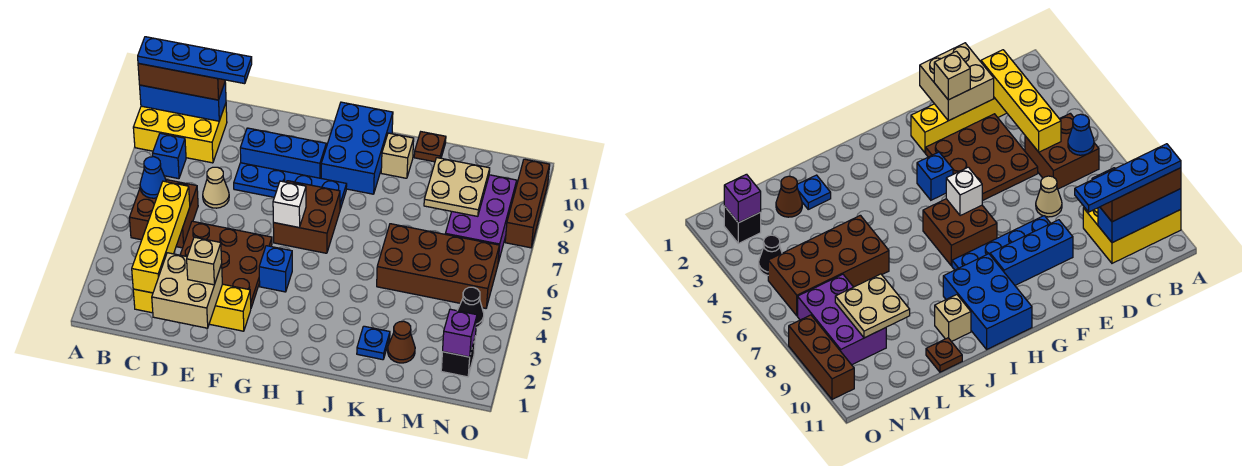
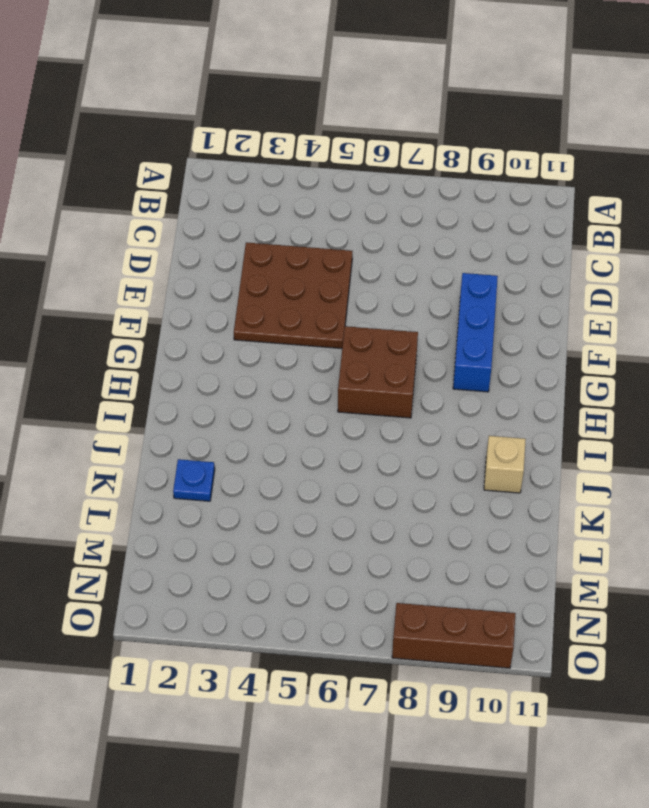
none -> yellow brick A9:C10 level 1
none -> brown brick B5:C6 level 1
none -> blue brick B8 level 1
none -> yellow brick C2:F2 level 1

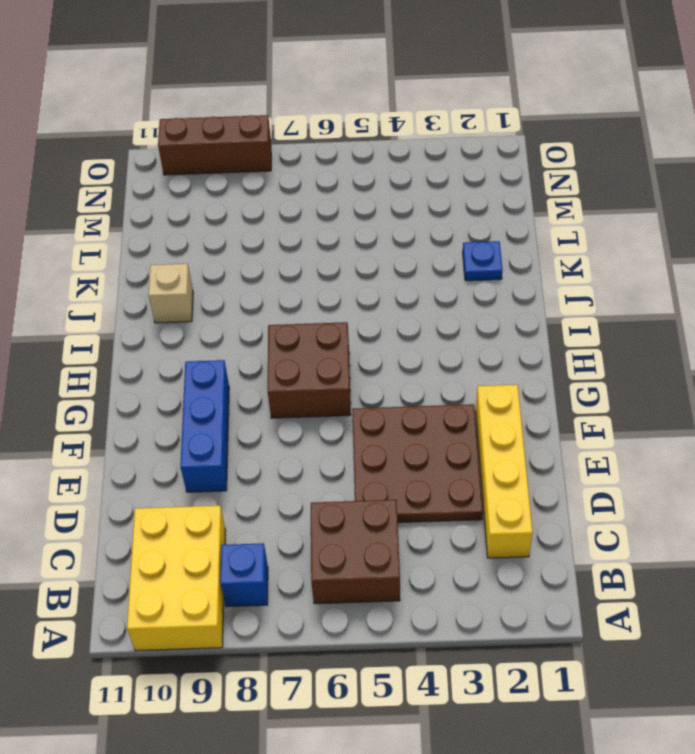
none -> tan cone D7 level 1
none -> blue plate E8:H8 level 1
none -> blue brick G4 level 1
none -> blue brick H9:I11 level 1

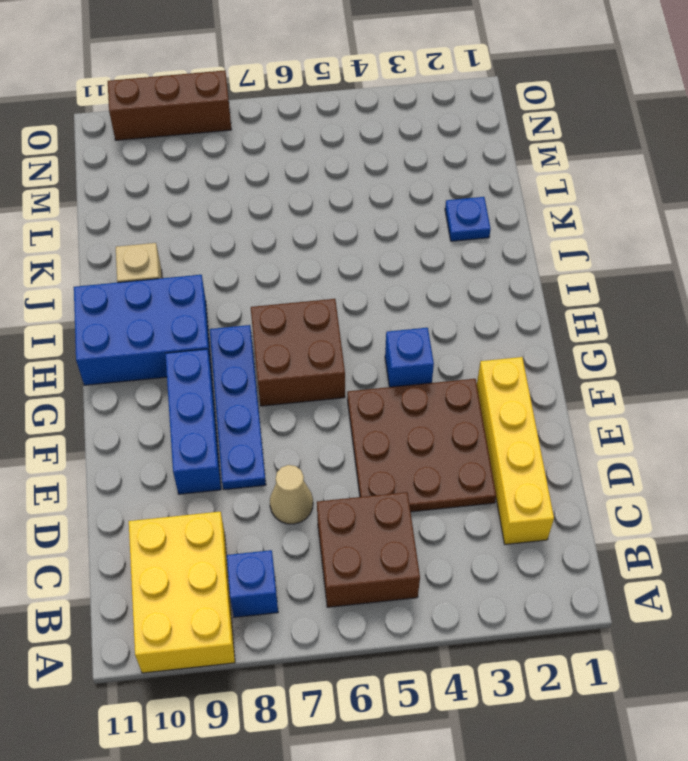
none -> brown brick K5:N6 level 1
none -> brown plate K11 level 1
none -> brown cone L2 level 1
none -> purple brick M7:N9 level 1

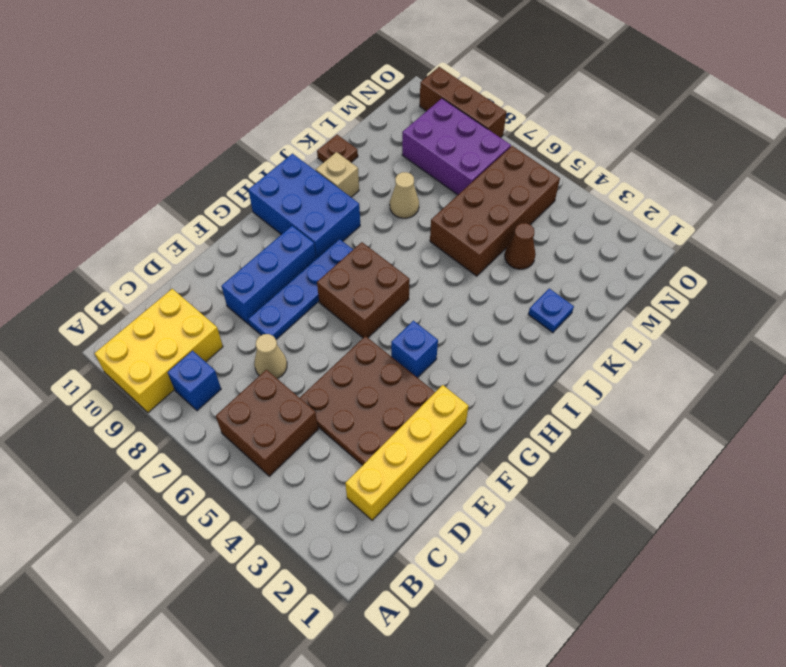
tan cone K8 level 1 -> none
brown cone L4 level 1 -> brown cone L2 level 1
none -> black brick N2 level 1
none -> black cone N4 level 1
none -> blue brick A10:C10 level 2
none -> blue cone B6 level 2

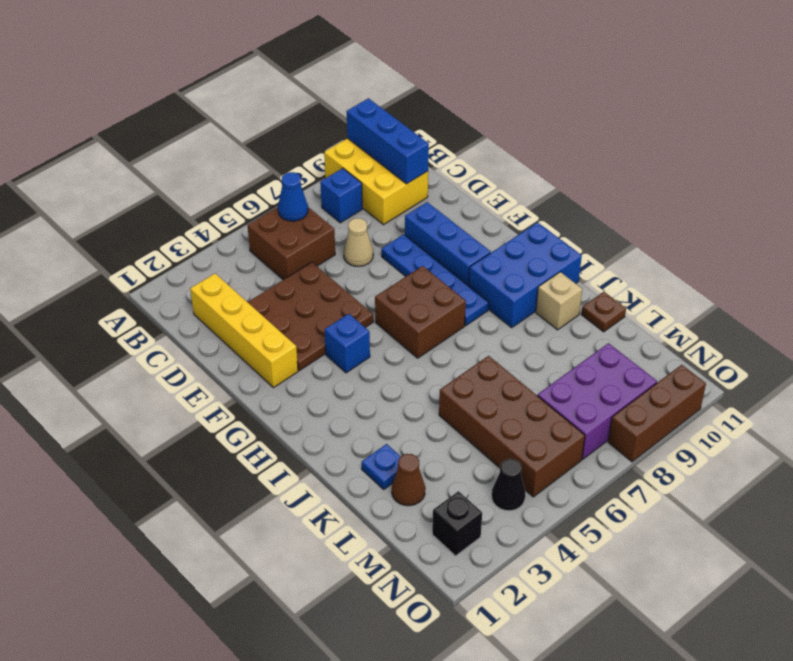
none -> yellow brick C2:C5 level 2
none -> tan brick D1:E2 level 2
none -> white brick G6 level 2
none -> tan plate L8:M9 level 2

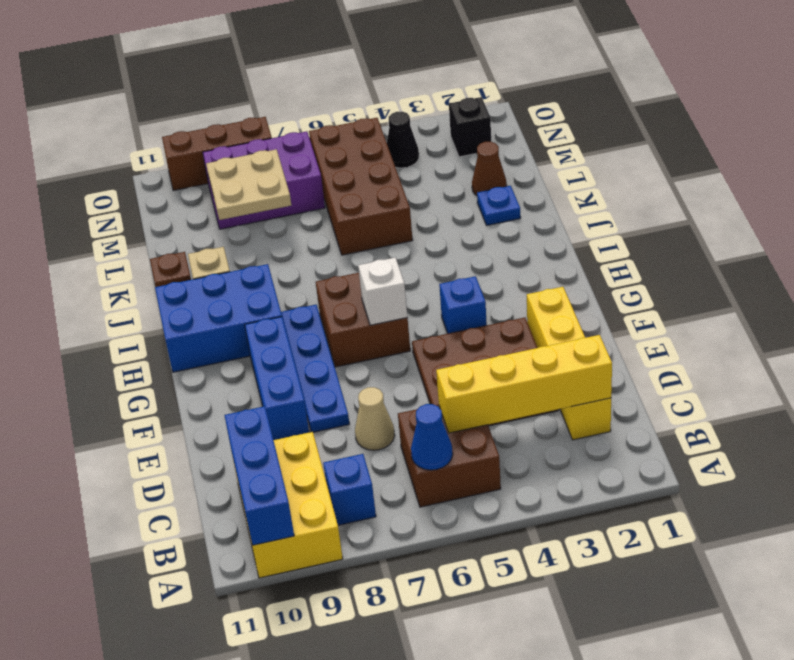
none -> tan brick D1:E2 level 2
none -> purple brick N2 level 2
none -> brown brick A10:C10 level 3
none -> tan brick E2 level 3

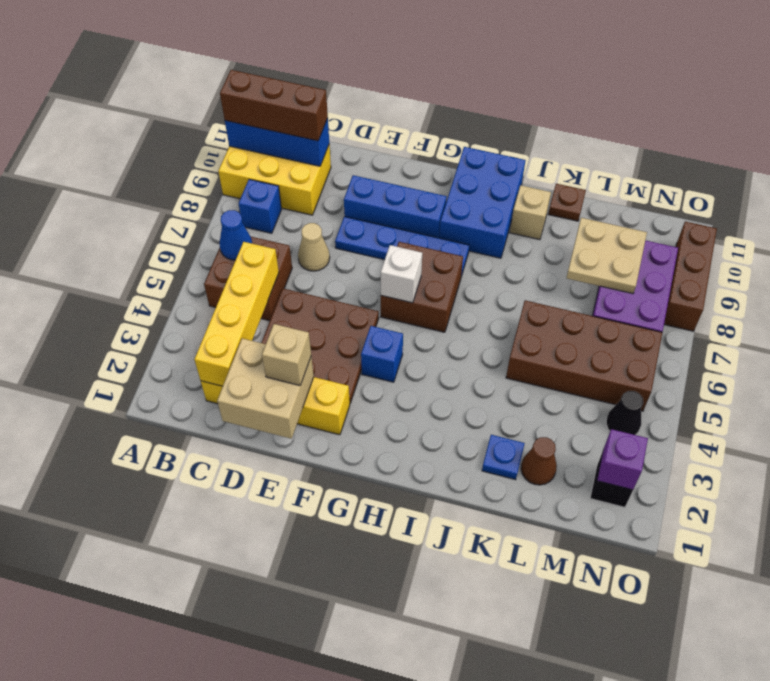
none -> blue plate A10:D10 level 4

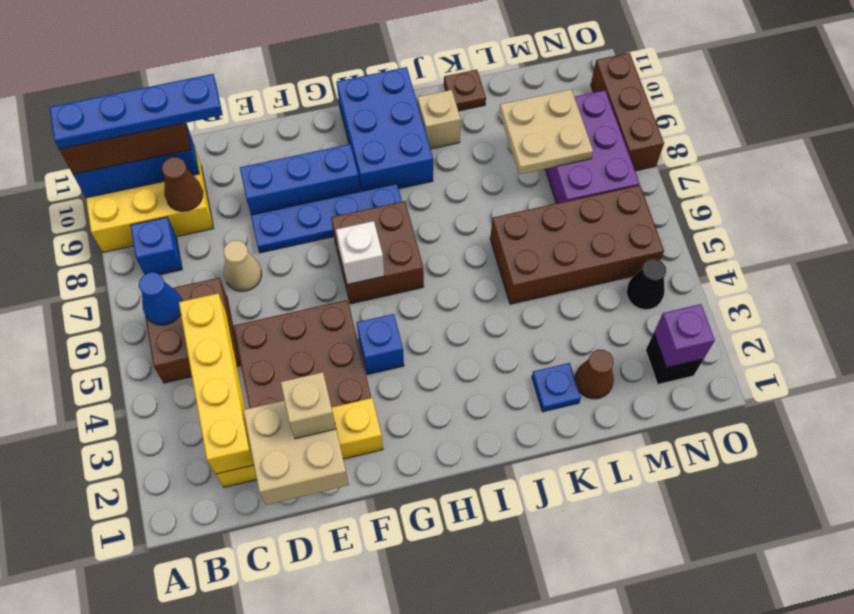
brown cone C9 level 2 -> none

